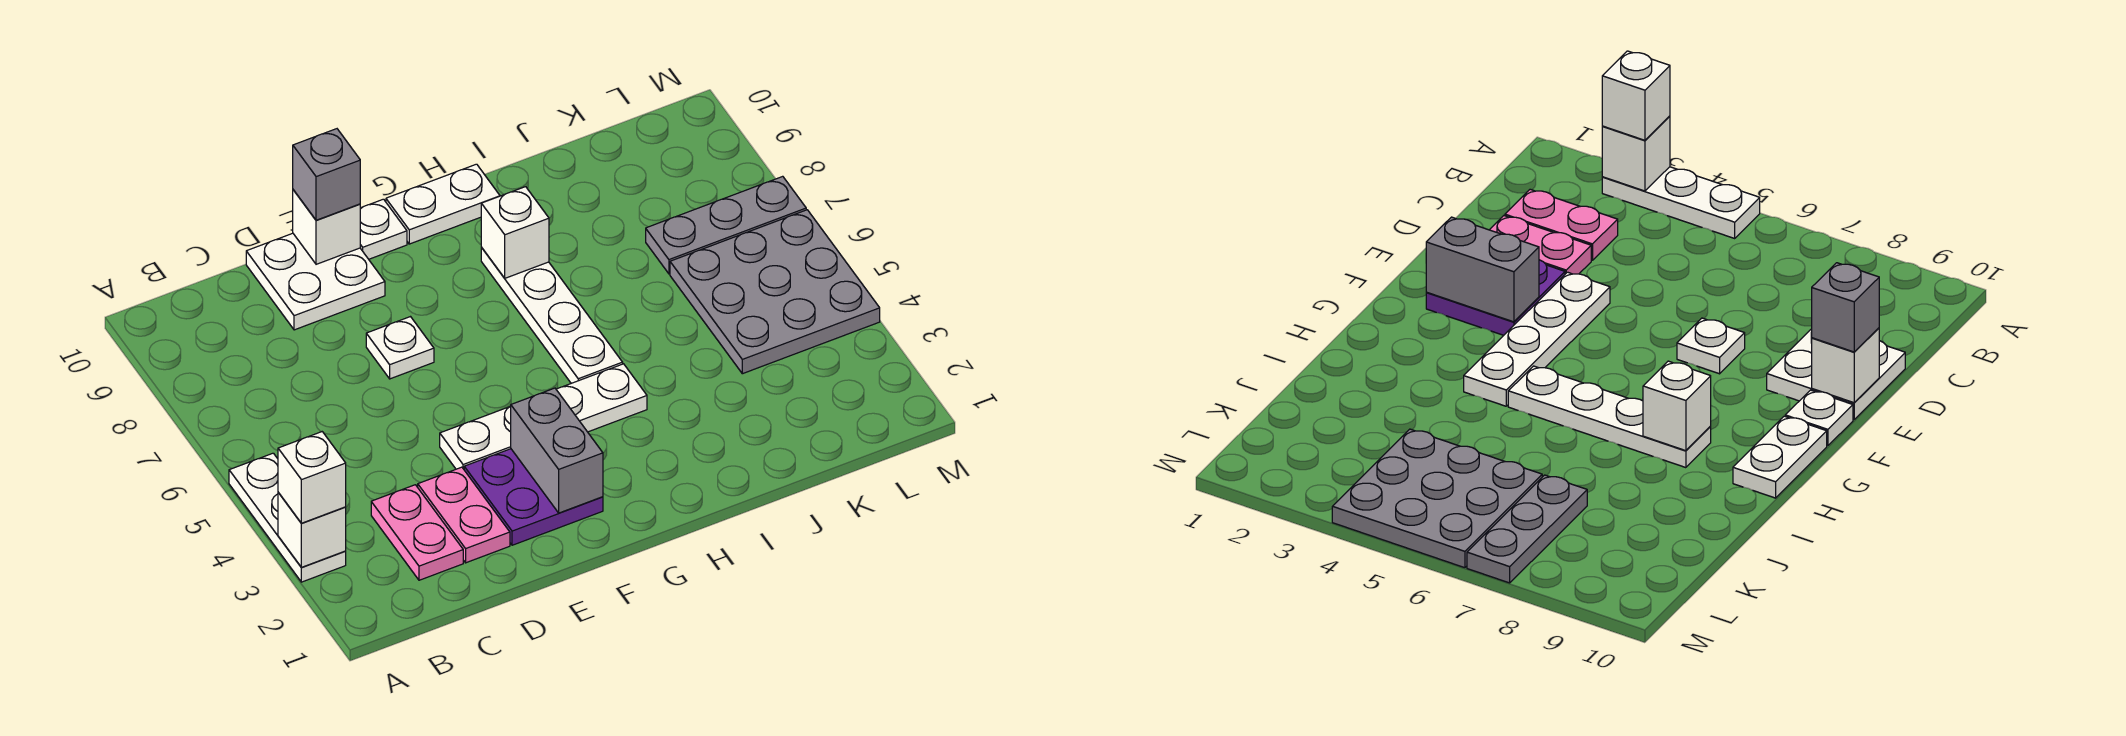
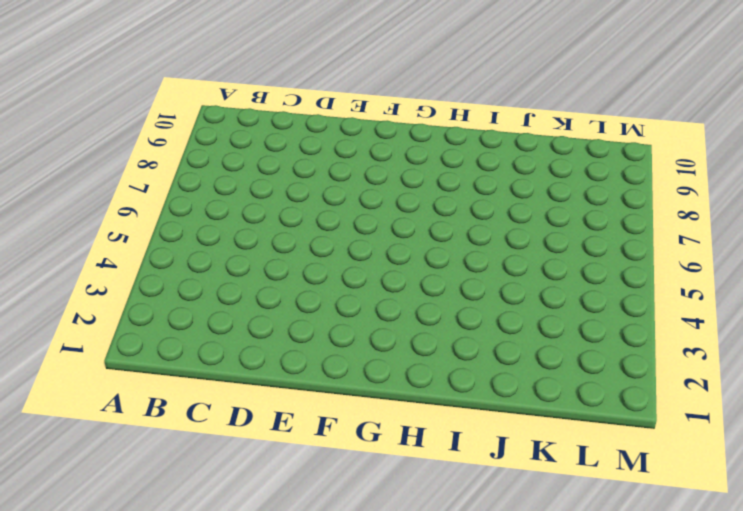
none -> white plate A3:A5 level 1
none -> pink plate C2:C3 level 1
none -> pink plate D2:D3 level 1

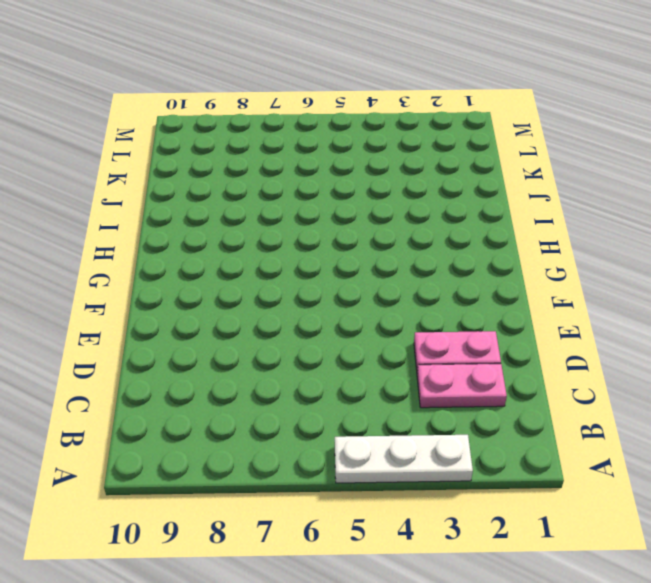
none -> white plate D9:E10 level 1
none -> purple plate E2:F3 level 1
none -> white plate E4:H4 level 1

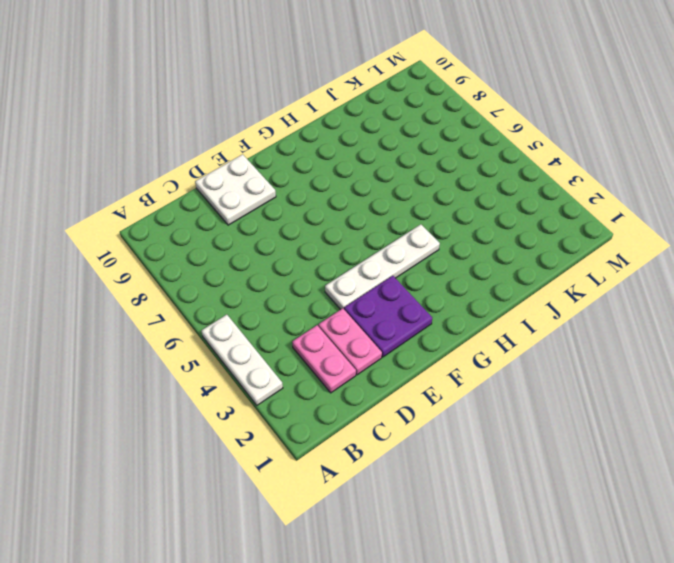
none -> white plate E7 level 1
none -> white plate F10 level 1
none -> white plate G10:H10 level 1

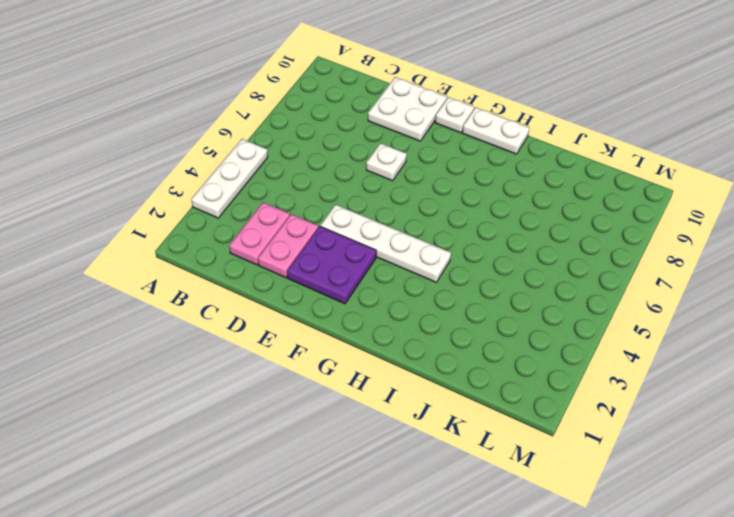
none -> white plate H5:H8 level 1
none -> grey plate K4:M6 level 1
none -> grey plate K7:M7 level 1

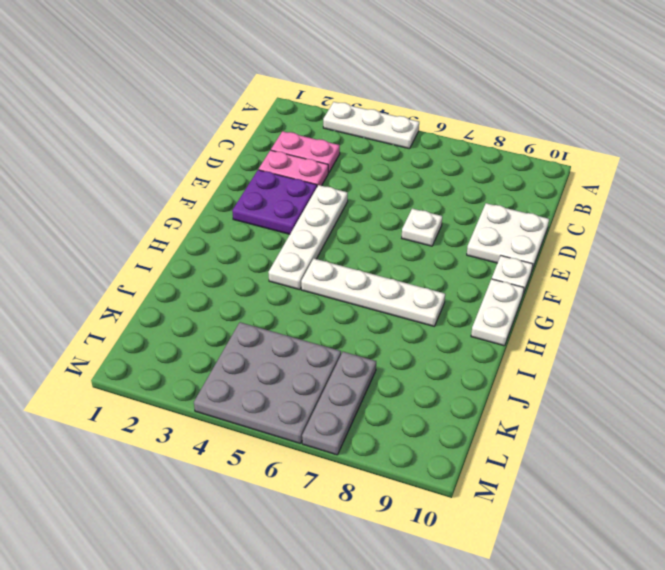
none -> white brick A3 level 2
none -> white brick E10 level 2
none -> grey brick F2:F3 level 2

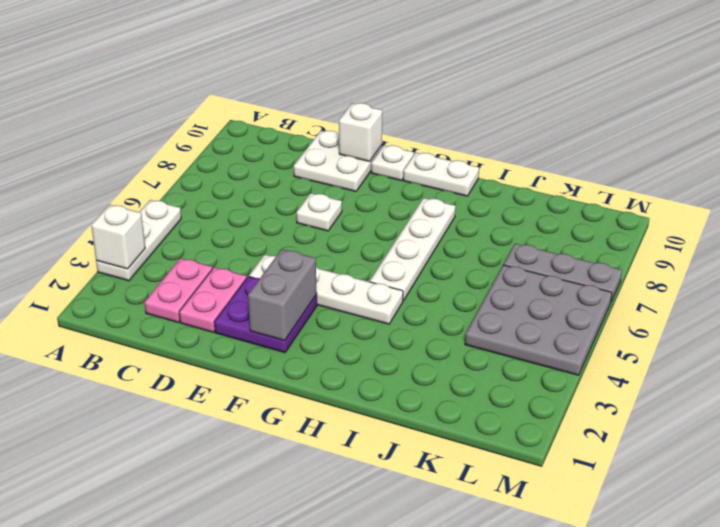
none -> white brick H8 level 2
none -> white brick A3 level 3
none -> grey brick E10 level 3

